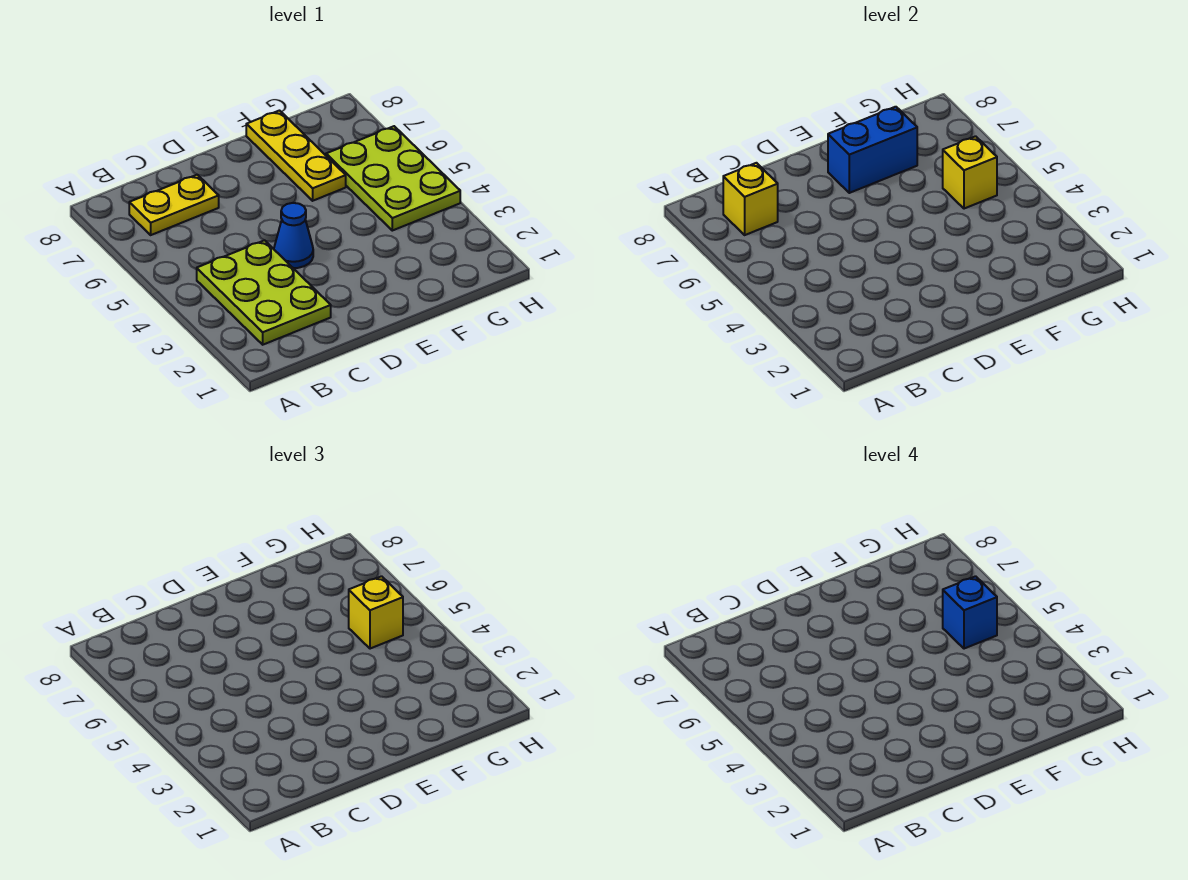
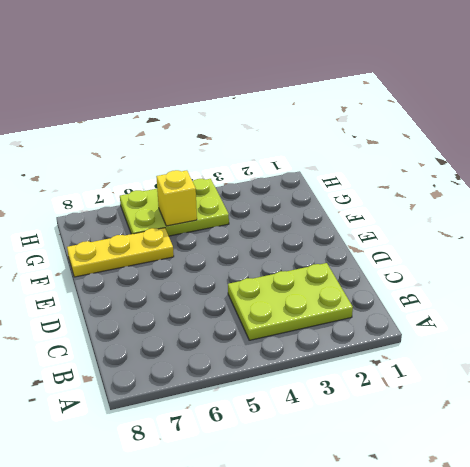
none -> yellow plate B7:C7 level 1
none -> blue cone D4 level 1

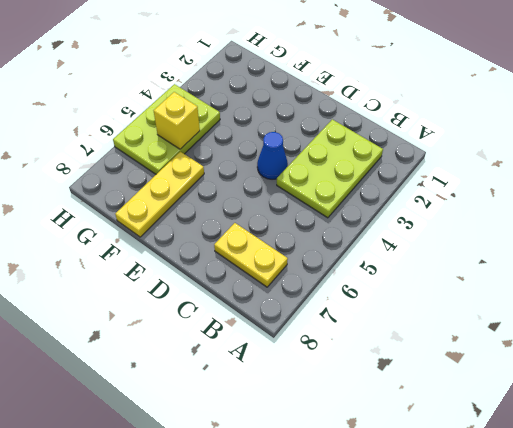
none -> yellow brick B7 level 2
none -> blue brick E7:F7 level 2

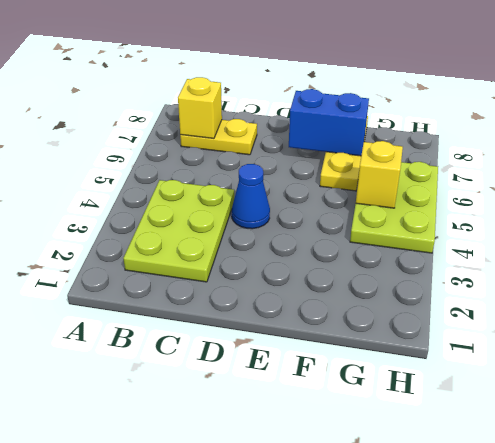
none -> yellow brick G5 level 3
none -> blue brick G5 level 4

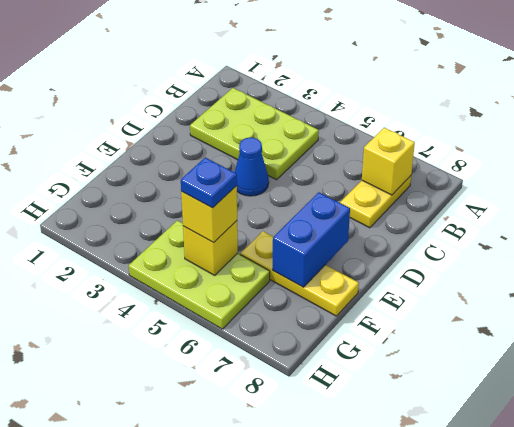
blue plate G5 level 4 -> blue brick G5 level 4

